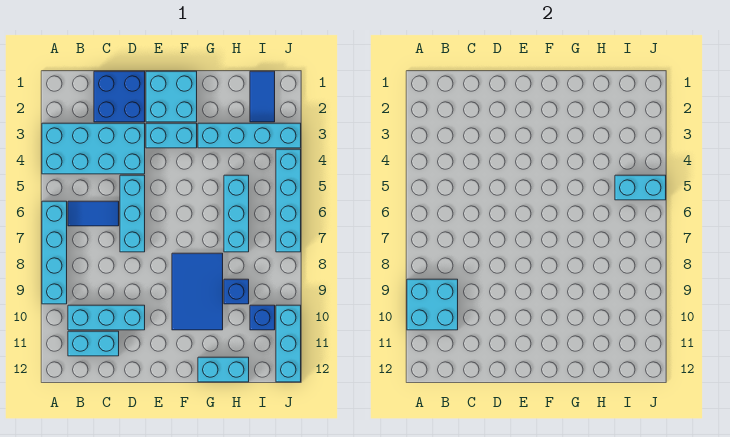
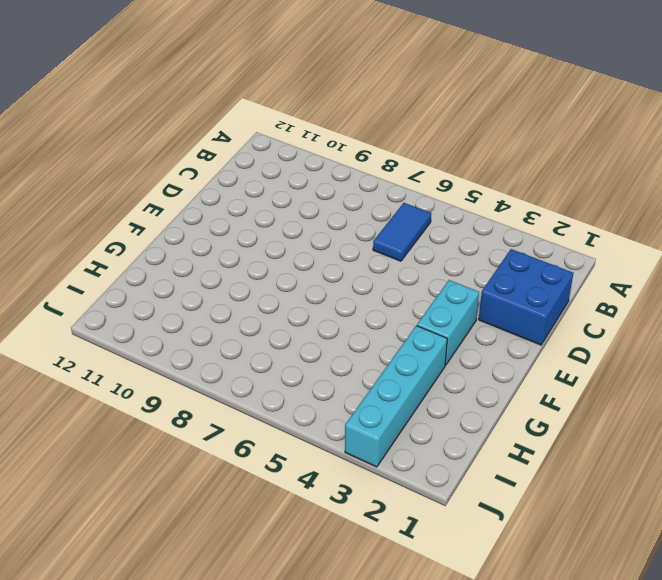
none -> cyan brick A3:D4 level 1
none -> cyan brick A6:A9 level 1
none -> cyan brick B10:D10 level 1

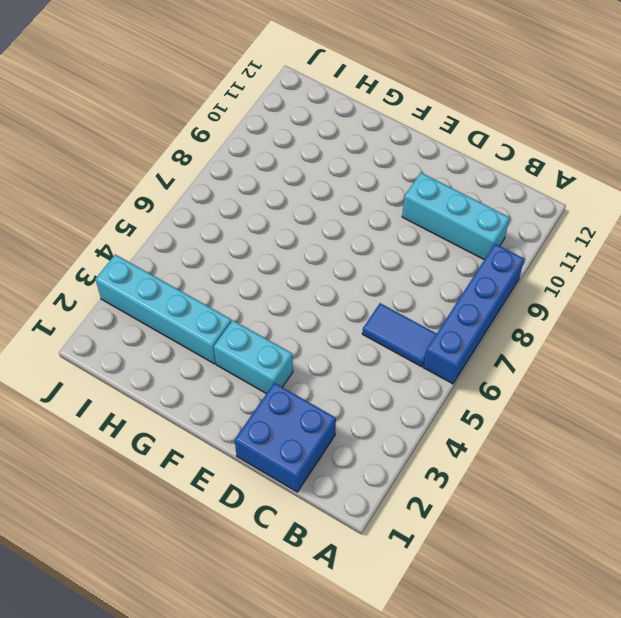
blue brick A6:A9 level 1 -> cyan brick A6:A9 level 1
none -> cyan brick A3:D4 level 1
none -> cyan brick B11:C11 level 1
none -> cyan brick D5:D7 level 1

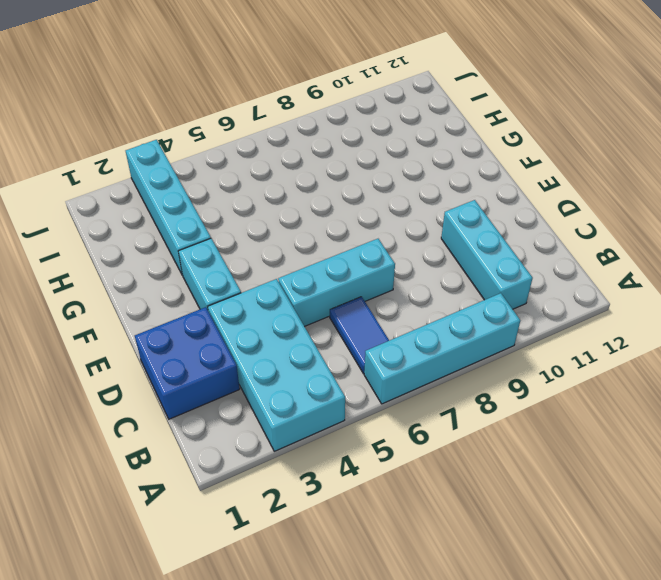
none -> cyan brick B11:C11 level 1
none -> cyan brick E1:F2 level 1
none -> blue tile F8:G10 level 1

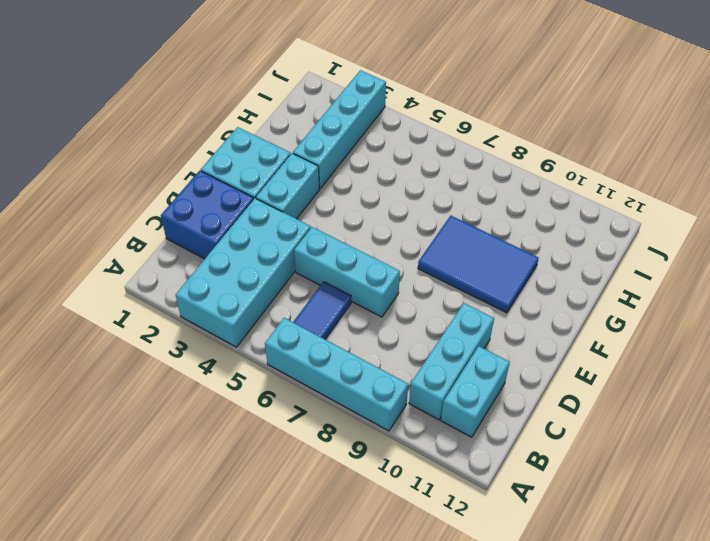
none -> cyan brick G12:H12 level 1
none -> cyan brick H5:H7 level 1
none -> blue brick H9 level 1

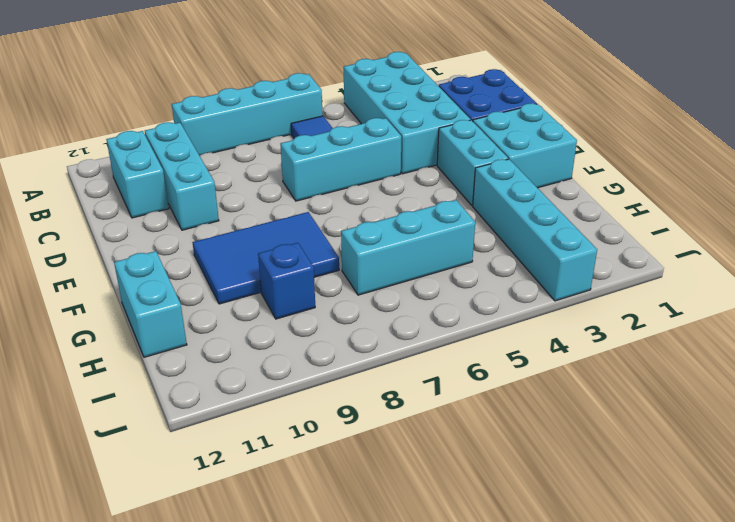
none -> blue tile I1:I2 level 1
none -> blue brick I10 level 1
none -> cyan brick J4:J7 level 1

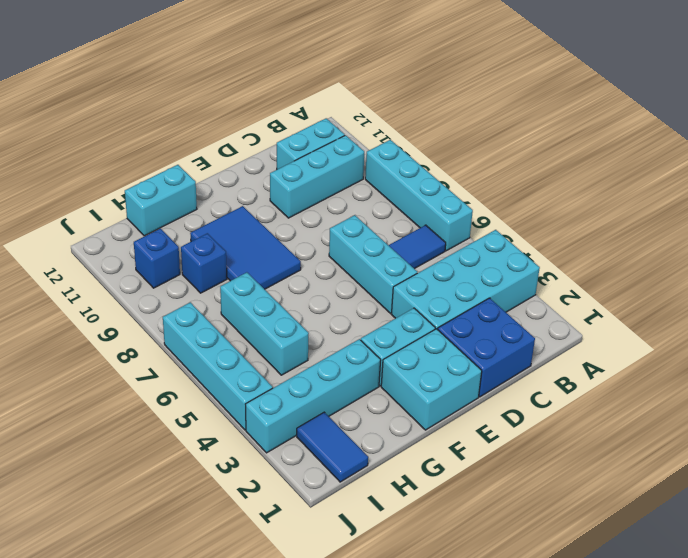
none -> cyan brick J10:J12 level 1
none -> cyan brick A9:B10 level 2
none -> cyan brick I5:J5 level 2

